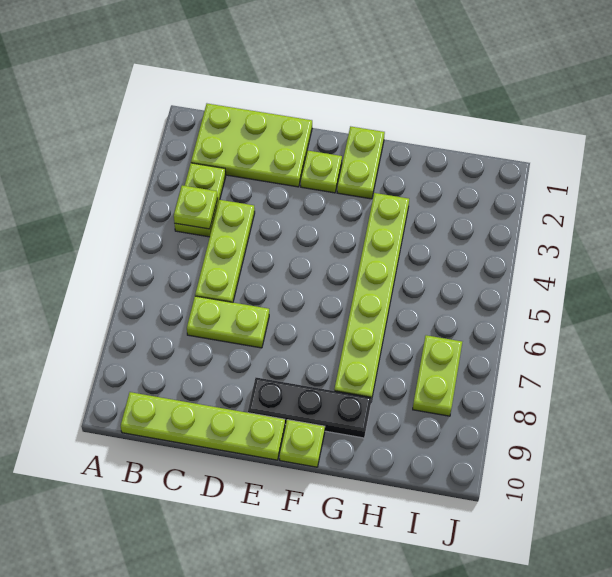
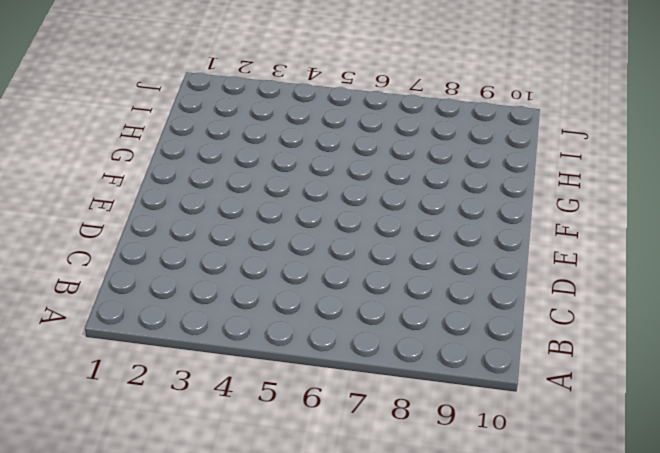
none -> lime plate B1:D2 level 1
none -> lime plate B3:B4 level 1
none -> lime plate B10:E10 level 1

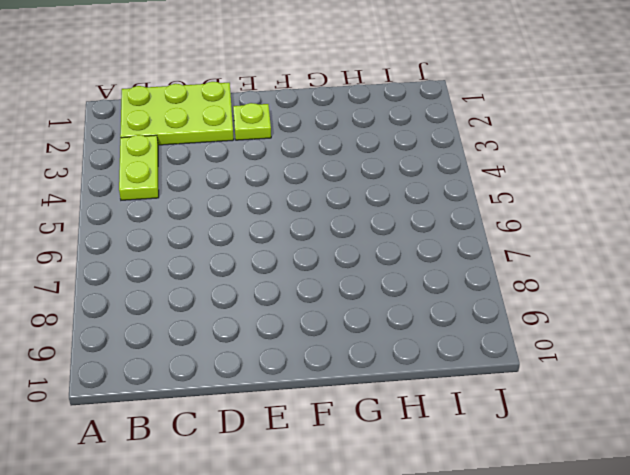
none -> lime plate B10:E10 level 1
none -> lime plate C4:C6 level 1
none -> lime plate C7:D7 level 1

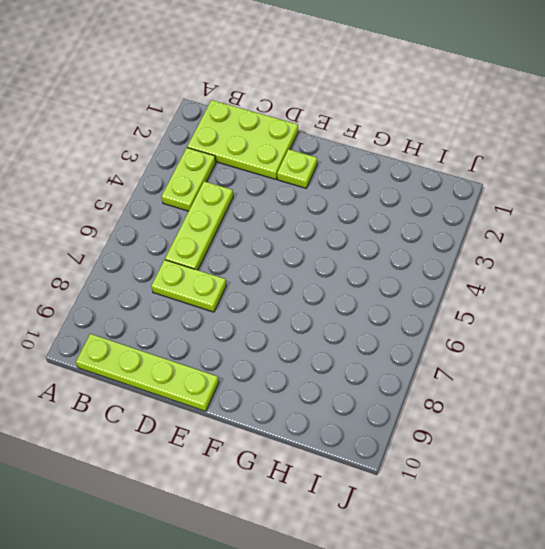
none -> black plate E9:G9 level 1
none -> lime plate F1:F2 level 1
none -> lime plate F10 level 1

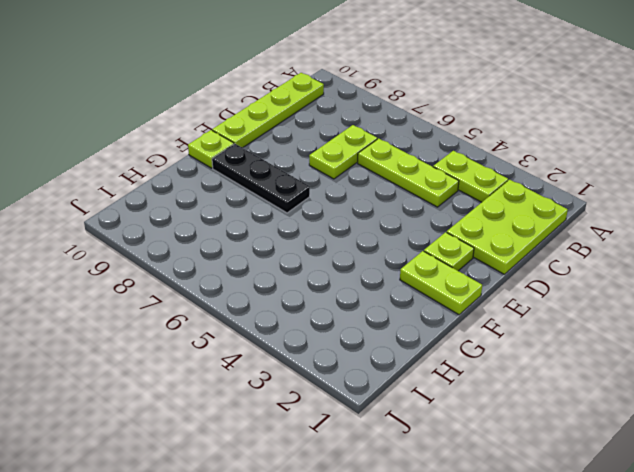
black plate F7:F9 level 1 -> black plate E9:G9 level 1
none -> lime plate G3:G8 level 1
none -> lime plate I7:I8 level 1
none -> lime plate B4 level 2

